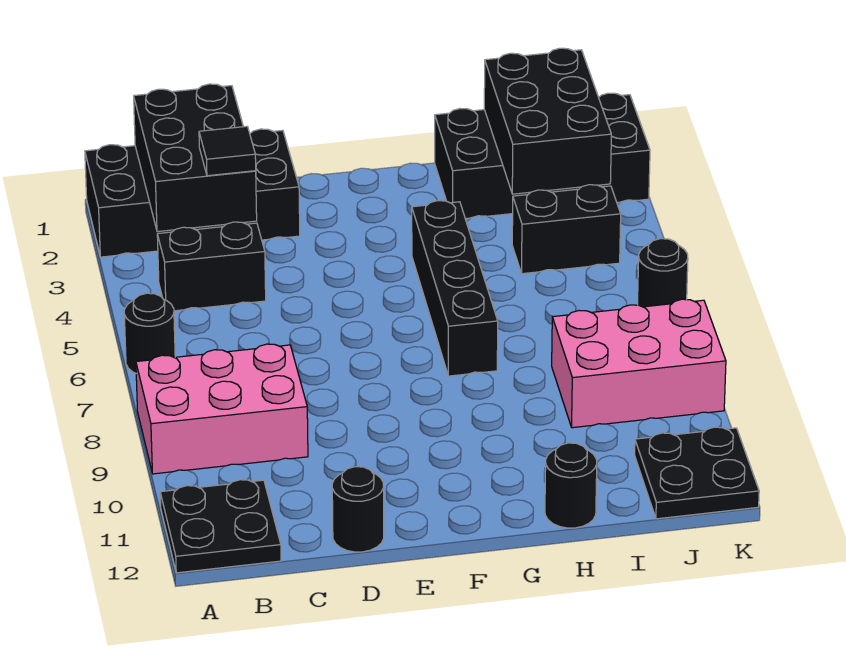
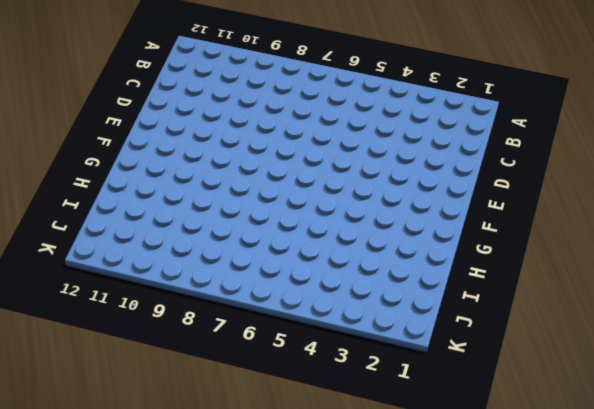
none -> black brick A1:D2 level 1
none -> black round brick A6 level 1
none -> pink brick A8:C9 level 1

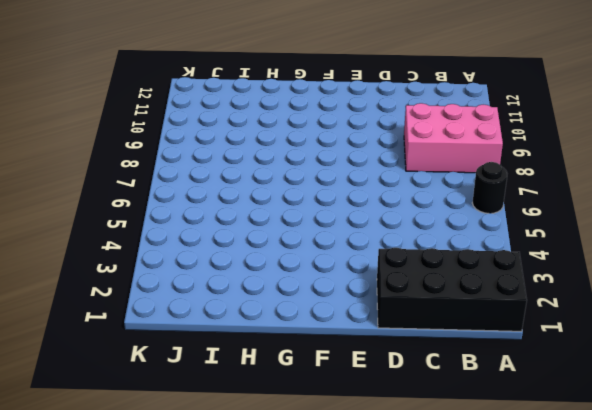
none -> black plate A11:B12 level 1
none -> black brick B4:C4 level 1
none -> black round brick D12 level 1

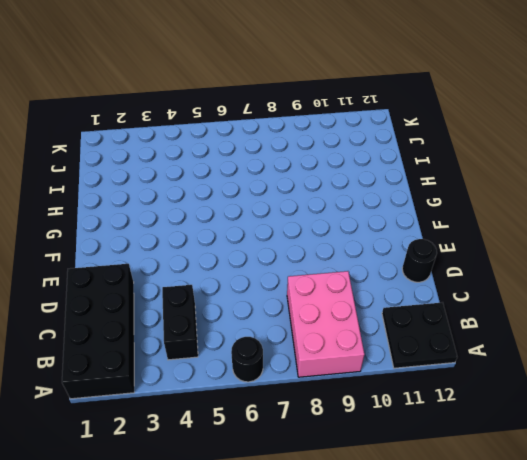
none -> black brick G4:G7 level 1
none -> black brick H1:K2 level 1
none -> black round brick H12 level 1

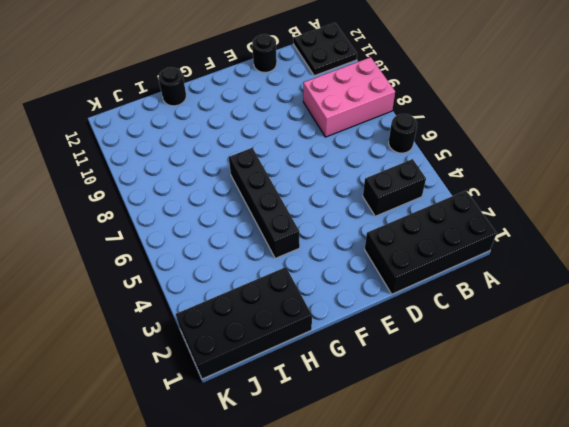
none -> black brick I4:J4 level 1
none -> pink brick I8:K9 level 1
none -> black plate J11:K12 level 1

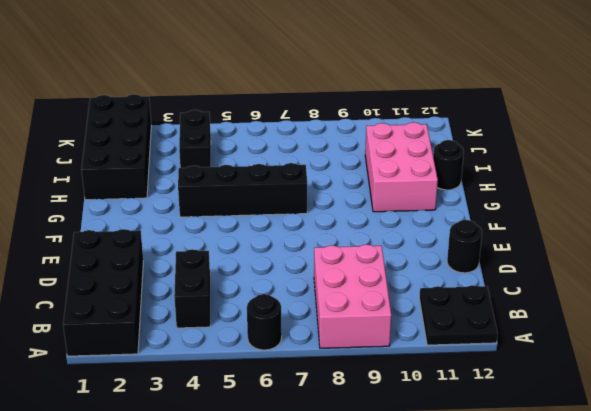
pink brick G10:I11 level 1 -> pink brick I8:K9 level 1
none -> black plate J11:K12 level 1
none -> black round brick K6 level 1
none -> black brick B1:C3 level 2

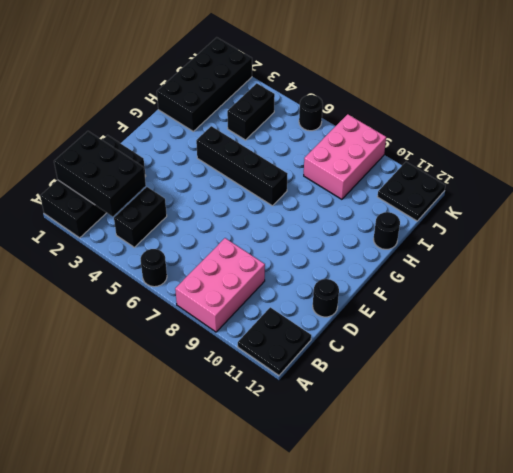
none -> black brick I1:J3 level 2
none -> black tile C3 level 3

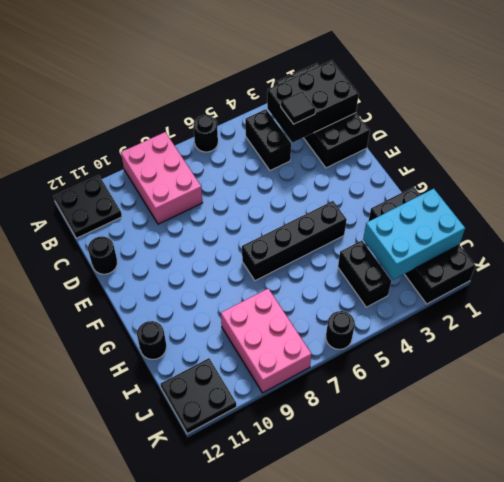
cyan brick I1:J3 level 2 -> black brick I1:J3 level 2

